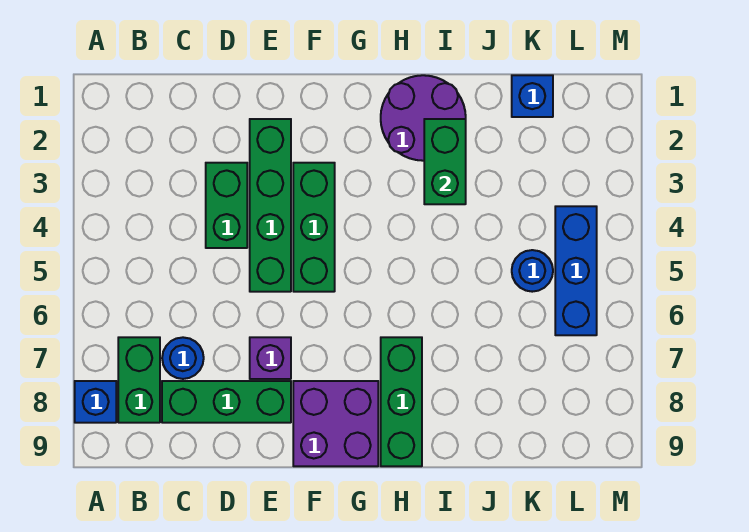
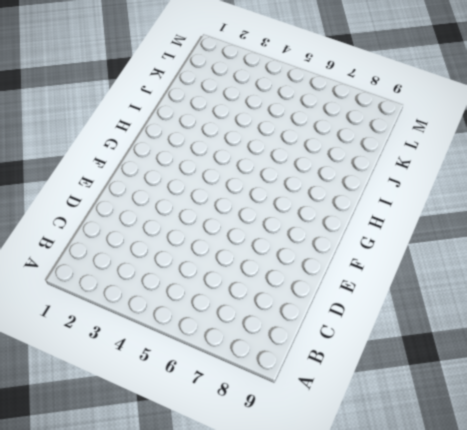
none -> blue brick A8 level 1
none -> green brick B7:B8 level 1
none -> blue round brick C7 level 1

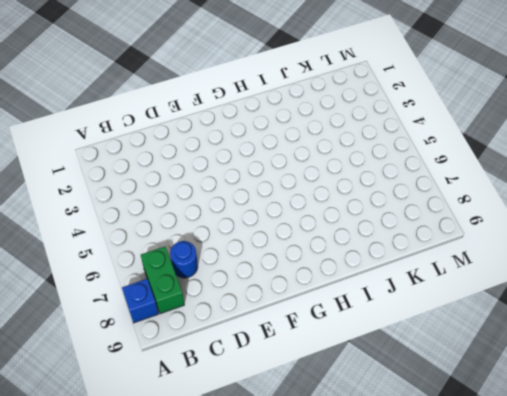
none -> green brick C8:E8 level 1
none -> green brick D3:D4 level 1
none -> green brick E2:E5 level 1

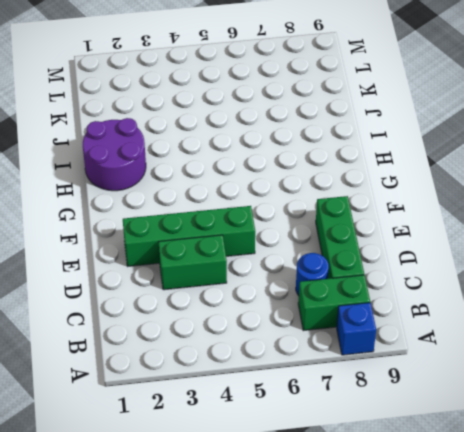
none -> purple brick E7 level 1
none -> green brick F3:F5 level 1
none -> purple brick F8:G9 level 1

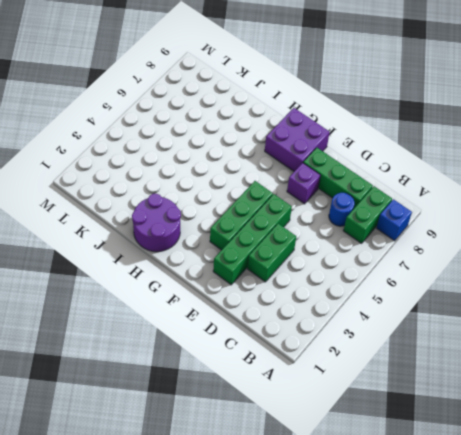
none -> green brick H7:H9 level 1
none -> blue brick K1 level 1
none -> blue round brick K5 level 1

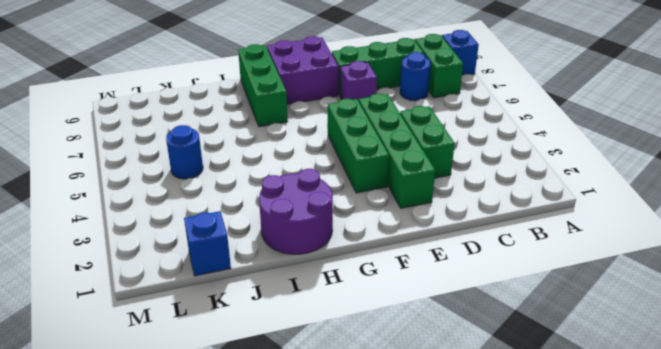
none -> blue brick L4:L6 level 1
none -> green brick I2:I3 level 2

